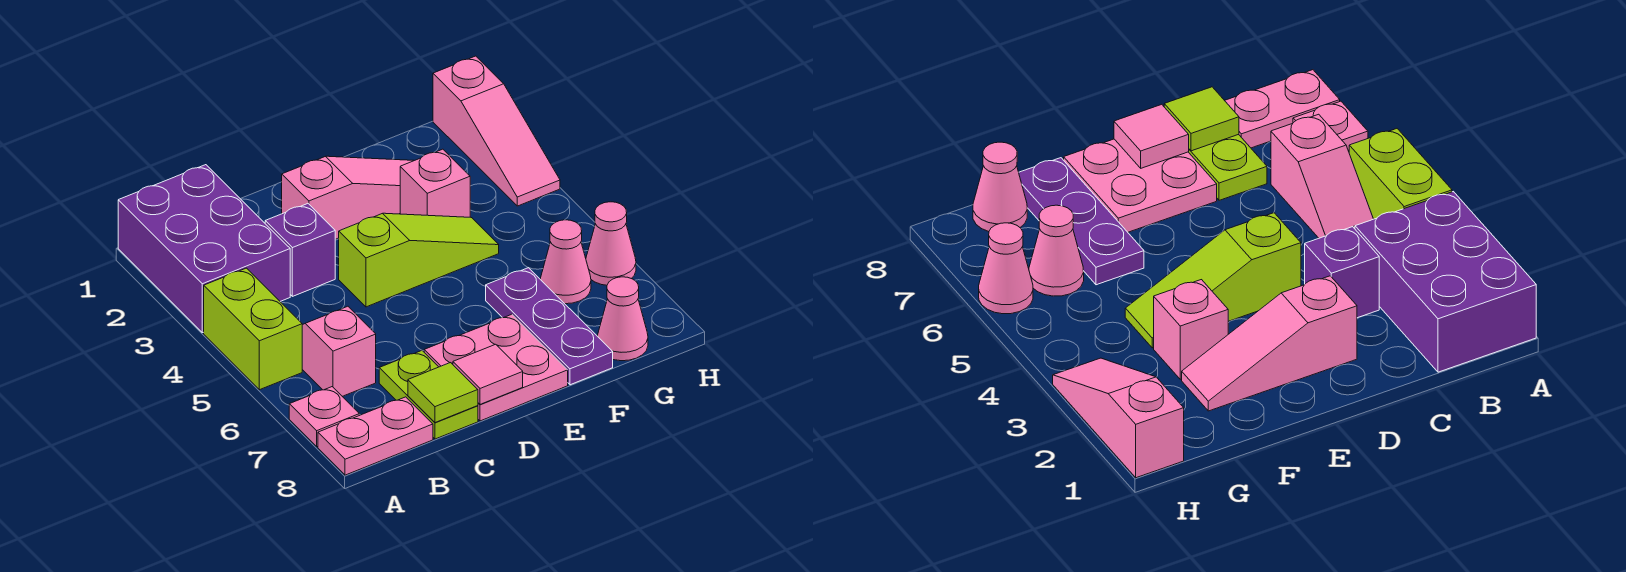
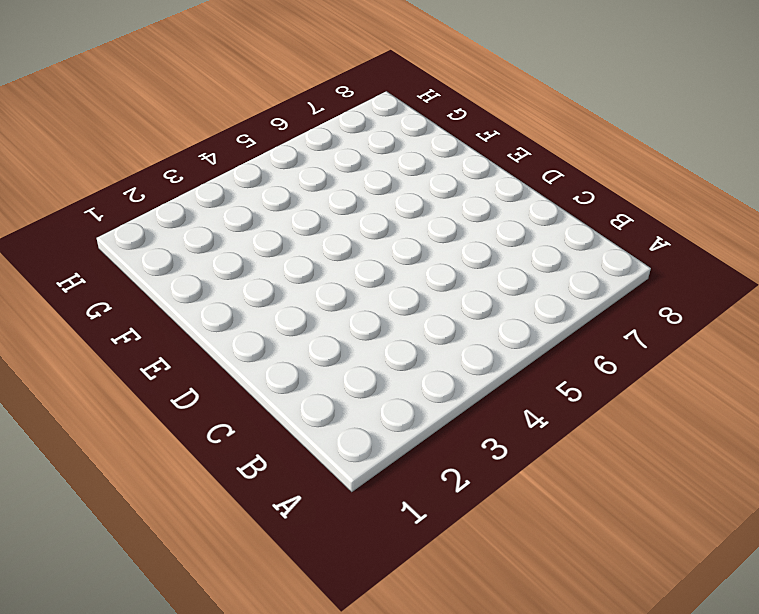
none -> purple brick A1:B3 level 1
none -> lime brick A4:A5 level 1
none -> pink plate A7 level 1

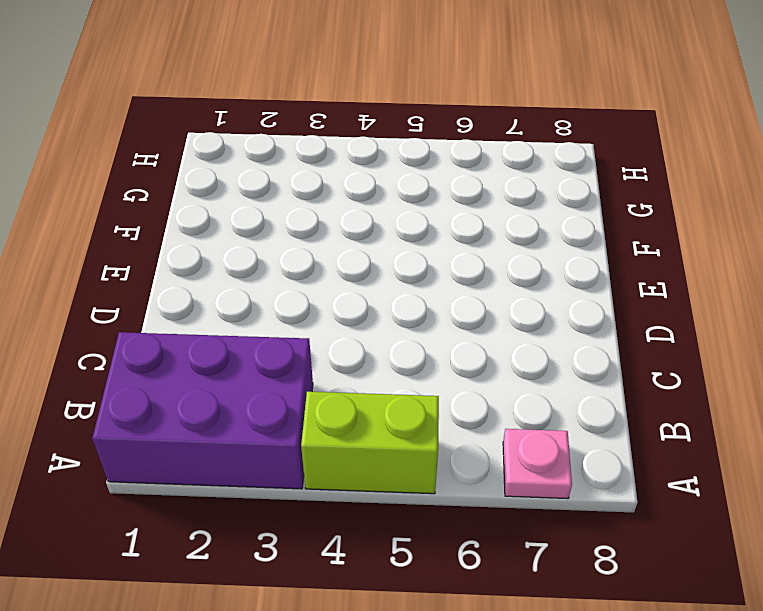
none -> pink plate A8:B8 level 1
none -> pink slope B5:B6 level 1 top 6
none -> purple brick C3 level 1

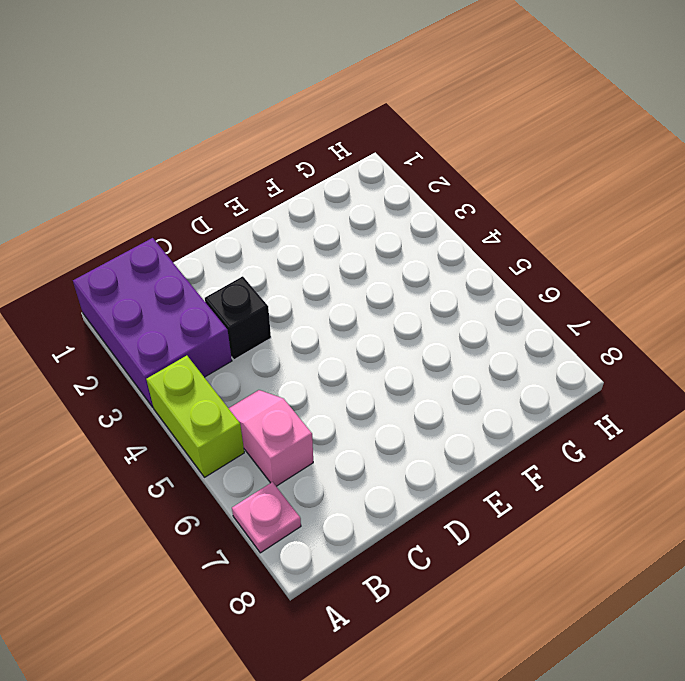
black brick C3 level 1 -> purple brick C3 level 1
none -> pink plate A8:B8 level 1
none -> lime plate C7:C8 level 1
none -> pink slope D2:F2 level 1 top D

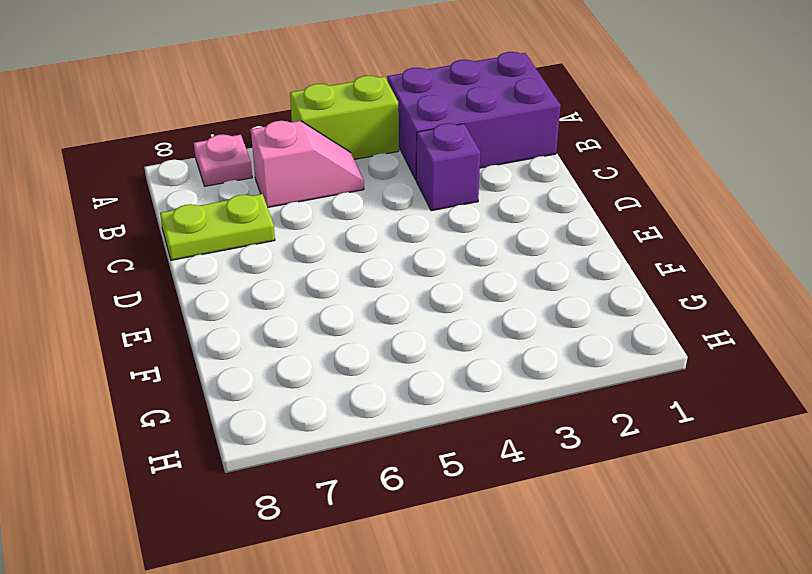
none -> pink plate A8:B8 level 1
none -> pink slope D2:F2 level 1 top D
none -> lime slope D4:F4 level 1 top D

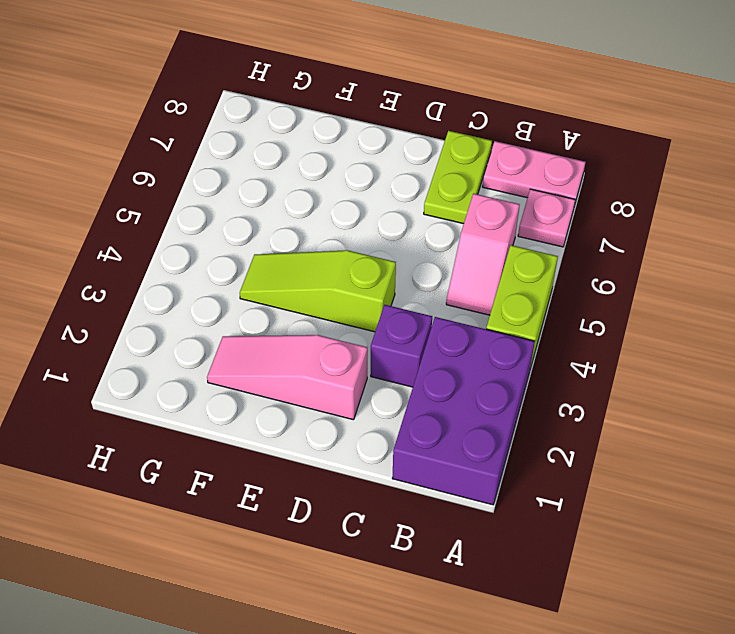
none -> pink plate D7:E8 level 1
none -> pink brick F3 level 1
none -> purple plate F6:F8 level 1

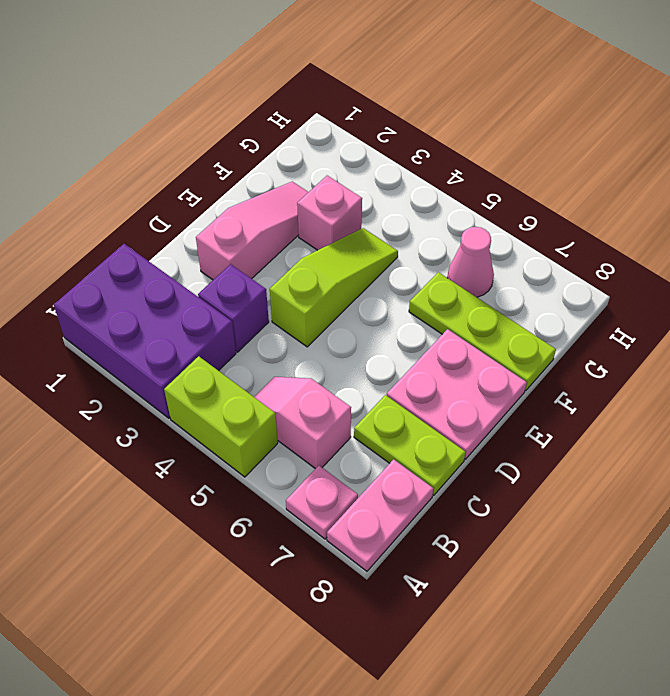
lime plate F6:F8 level 1 -> purple plate F6:F8 level 1
none -> pink cone G8 level 1
none -> pink slope H1:H3 level 1 top 1
none -> pink cone H6 level 1

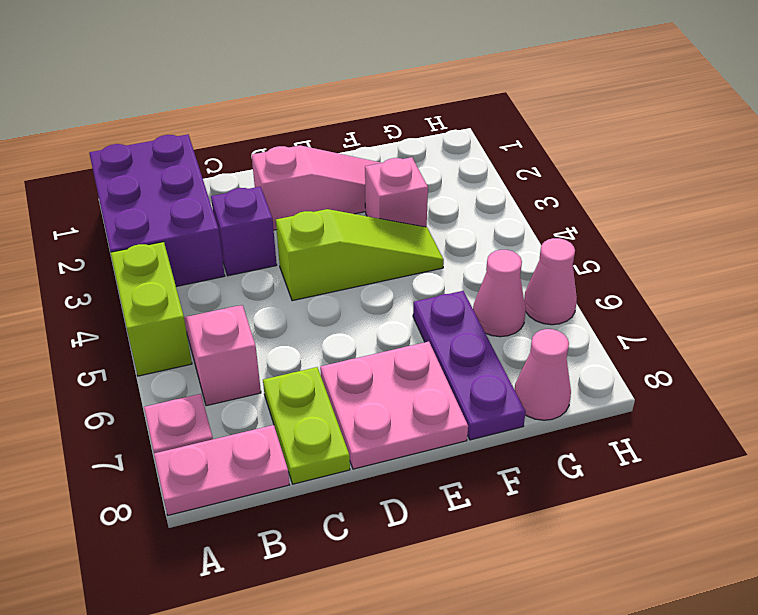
none -> pink slope H1:H3 level 1 top 1
none -> lime tile C8 level 2
none -> pink tile D8 level 2

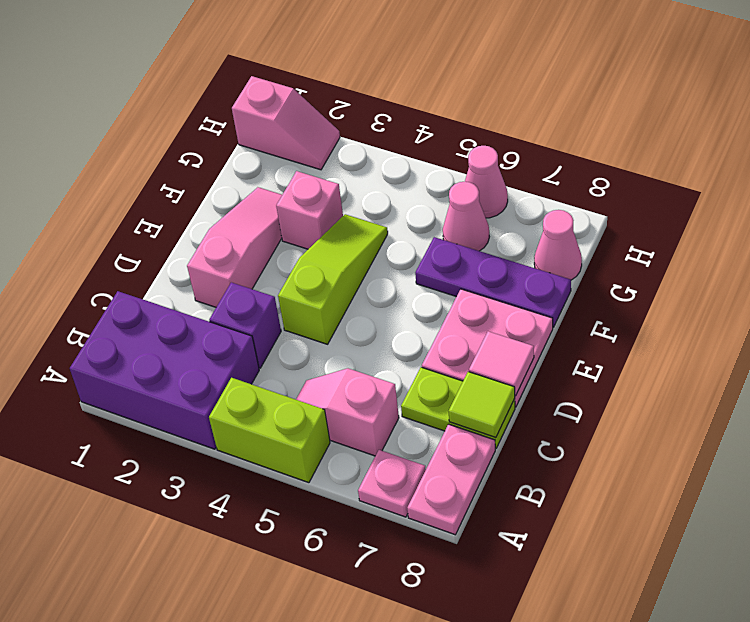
pink slope H1:H2 level 1 top 1 -> pink slope H1:H3 level 1 top 1

